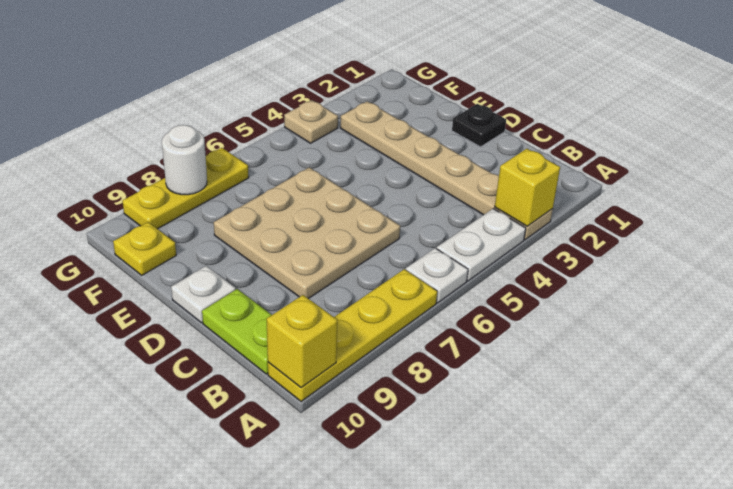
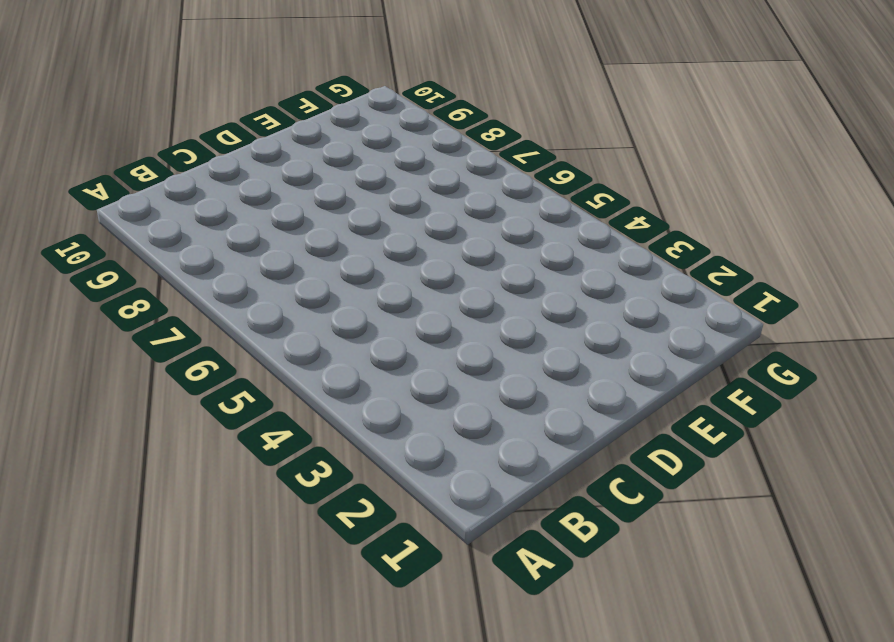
none -> tan plate A3:F3 level 1
none -> white plate A4:A5 level 1
none -> white plate A6 level 1

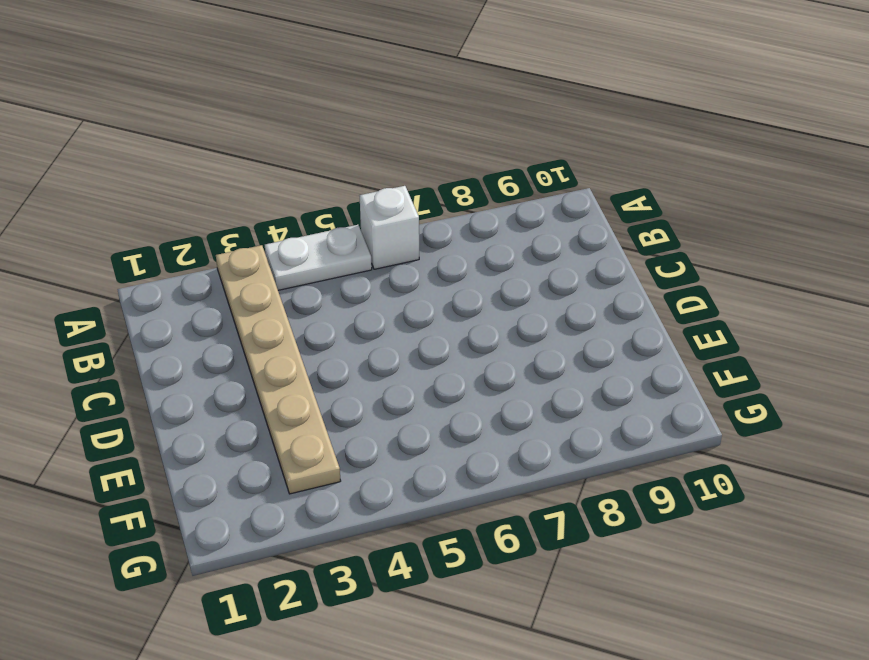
white brick A6 level 1 -> white plate A6 level 1
none -> yellow plate A7:A10 level 1
none -> lime plate B10:C10 level 1
none -> tan plate C6:E8 level 1

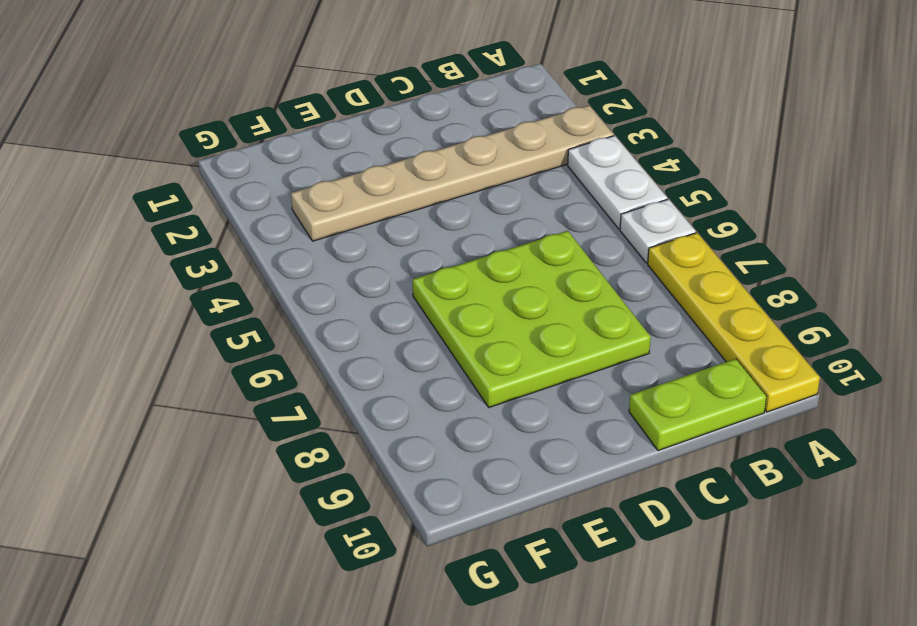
lime plate C6:E8 level 1 -> tan plate C6:E8 level 1
none -> black plate D1 level 1
none -> white plate D10 level 1
none -> yellow plate F10 level 1

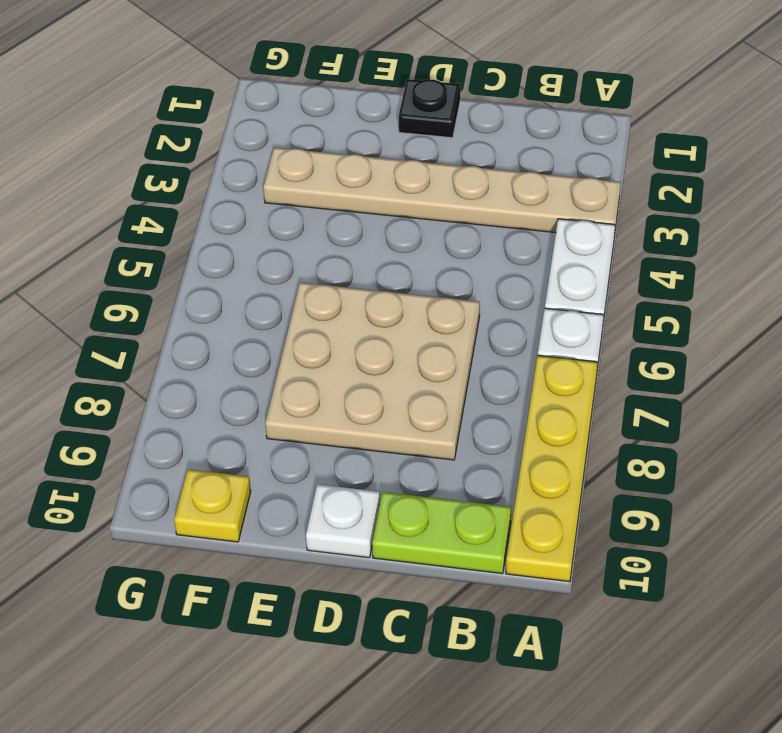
none -> tan plate G4 level 1
none -> yellow plate G7:G9 level 1
none -> yellow brick A3 level 2

